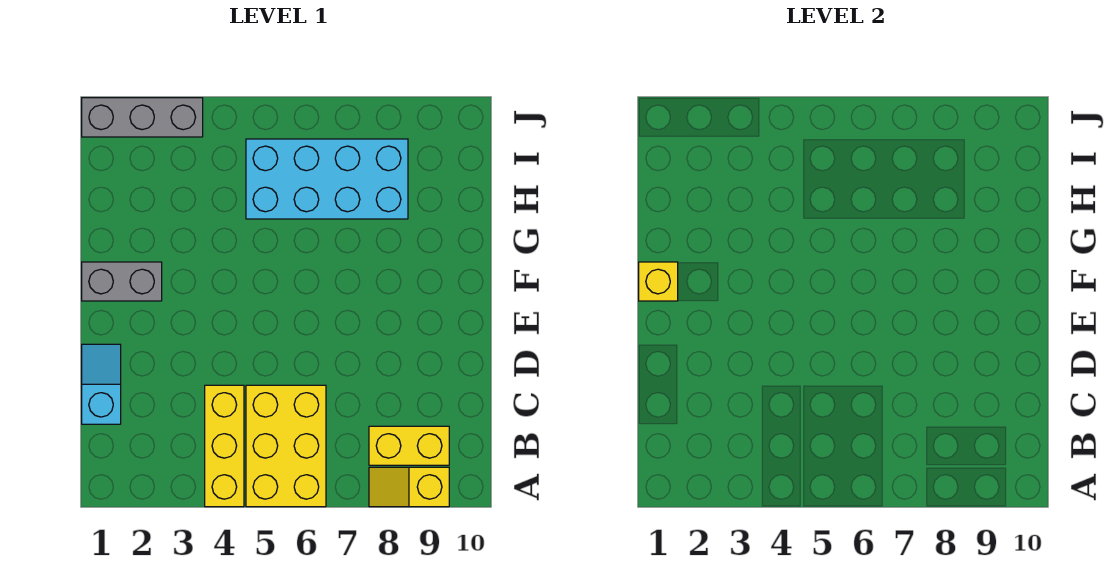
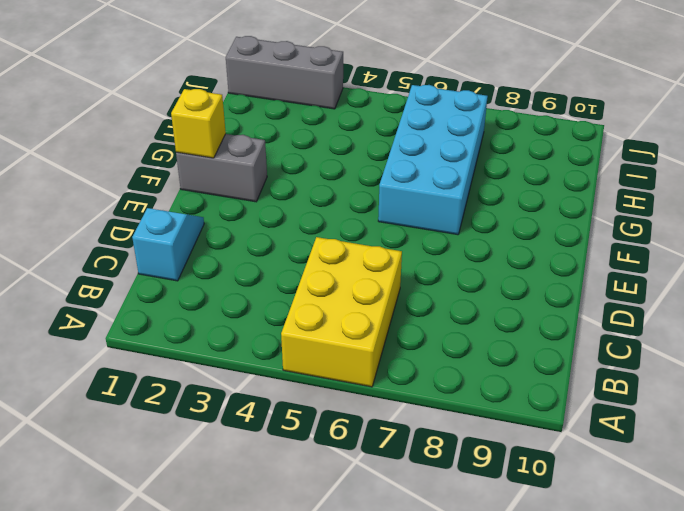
cyan brick F6:I7 level 1 -> cyan brick H5:I8 level 1
none -> yellow brick A4:C4 level 1
none -> yellow slope A8:A9 level 1 top 9

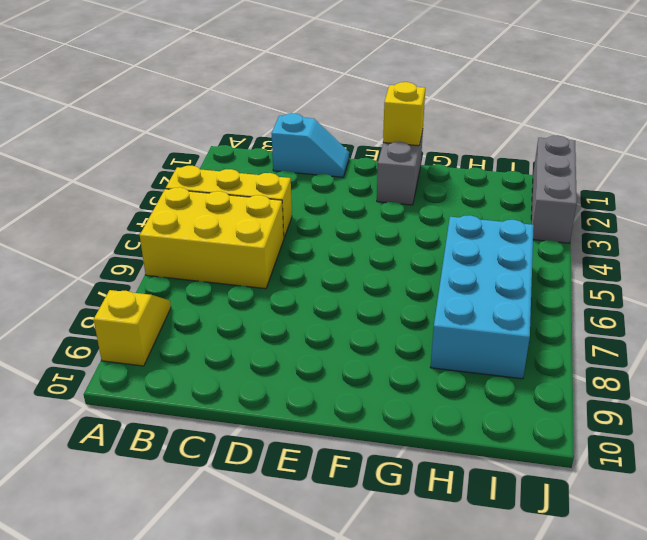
none -> yellow brick B8:B9 level 1

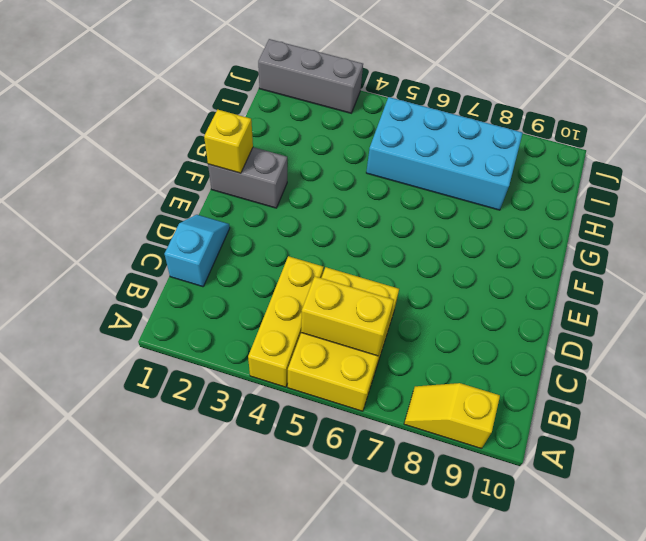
yellow brick B5:B6 level 2 -> yellow brick B8:B9 level 1

